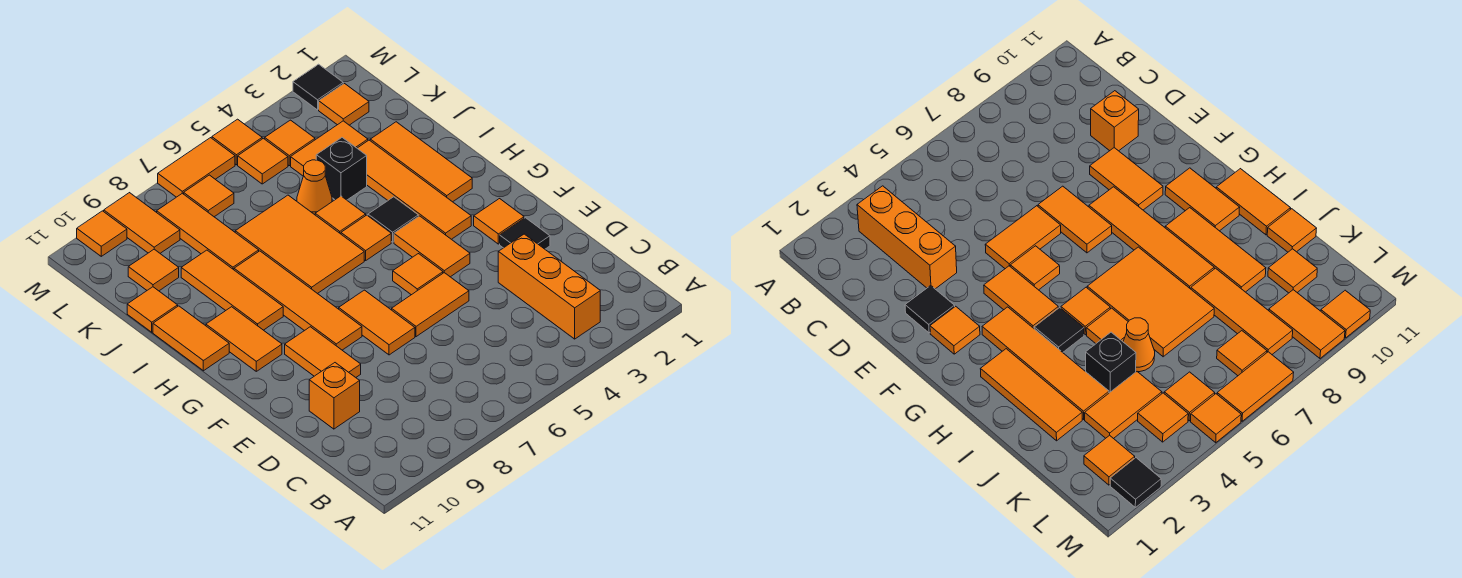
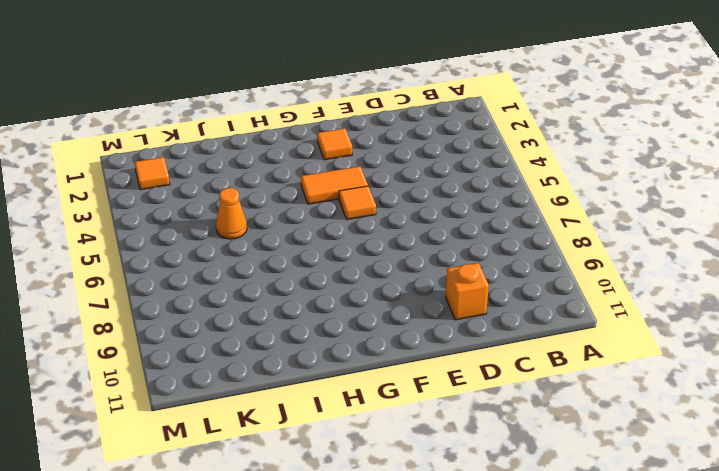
none -> orange brick B3:D3 level 1
none -> black tile E2 level 1
none -> orange tile E5:E6 level 1
none -> orange tile E7:F7 level 1

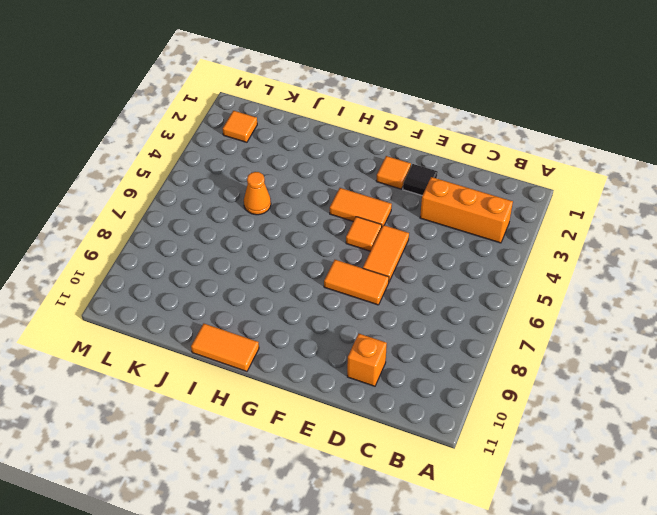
none -> orange tile E9:F9 level 1
none -> orange tile F8:I8 level 1
none -> orange tile G3:J3 level 1
none -> orange tile G10:H10 level 1

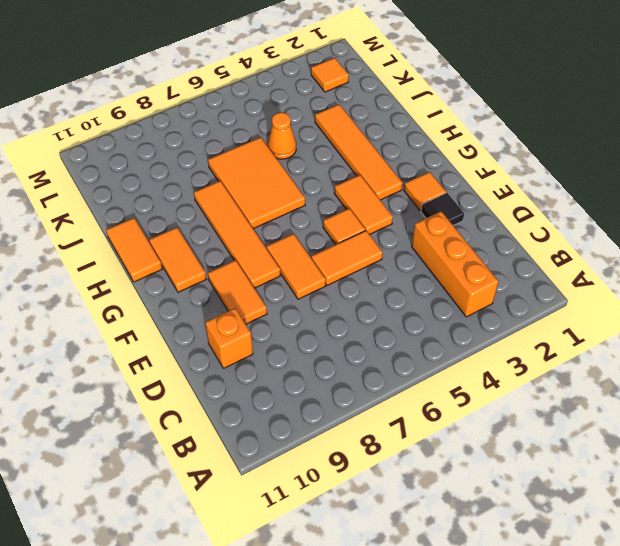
none -> orange tile H2:J2 level 1
none -> black tile H4 level 1
none -> orange tile H5 level 1
none -> orange tile H9:J9 level 1

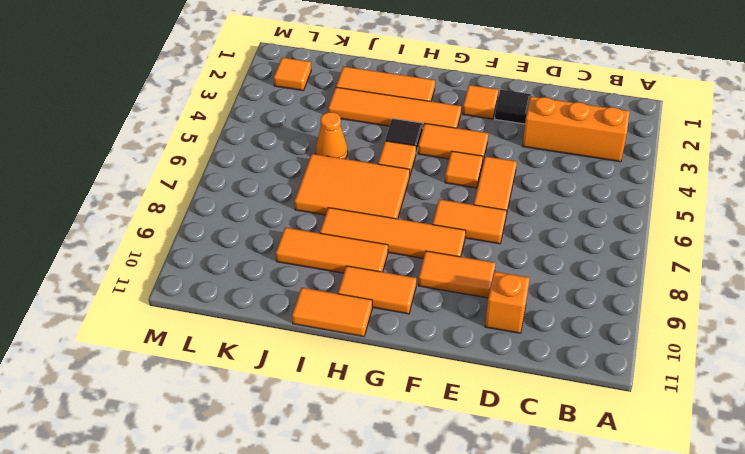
none -> orange tile I5 level 1
none -> black brick J4 level 1
none -> orange tile J8:L8 level 1
none -> orange tile J11 level 1

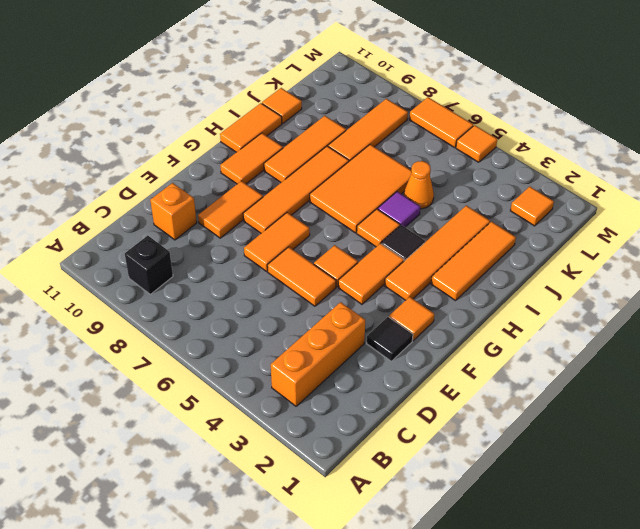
black brick B9 level 1 -> black brick J4 level 1
purple tile I5 level 1 -> orange tile I5 level 1
none -> orange tile K3:K4 level 1
none -> orange tile K10 level 1
none -> orange tile L4 level 1
none -> orange tile L5 level 1

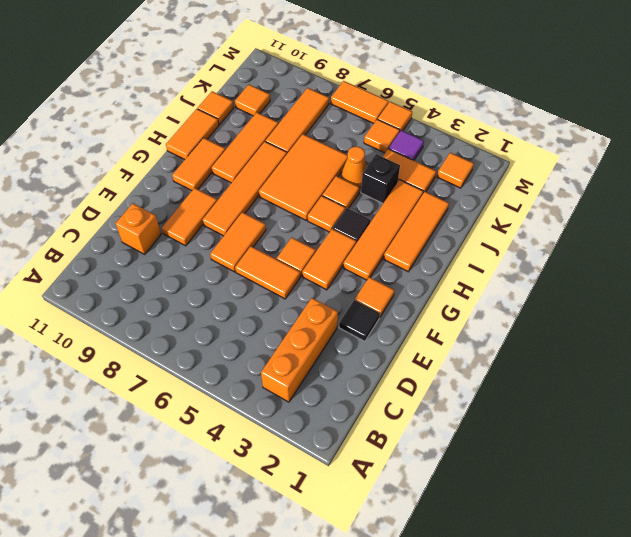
purple tile L4 level 1 -> orange tile L4 level 1
none -> orange tile L7 level 1
none -> orange tile L9:M9 level 1
none -> black tile M2 level 1
none -> orange tile M10 level 1

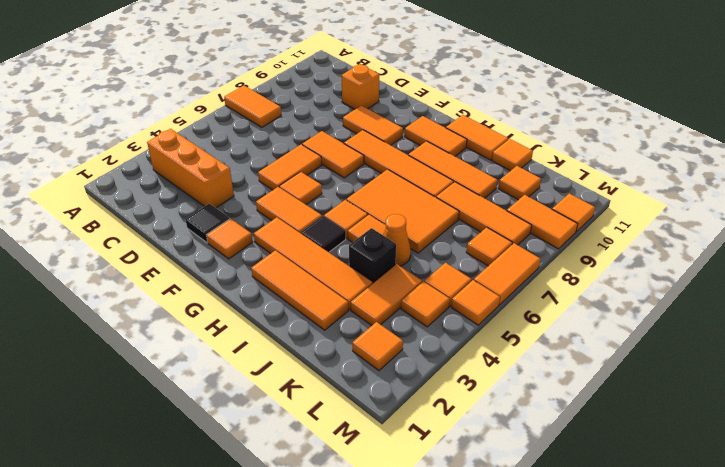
orange tile A7:B7 level 1 -> none
none -> black tile M2 level 1

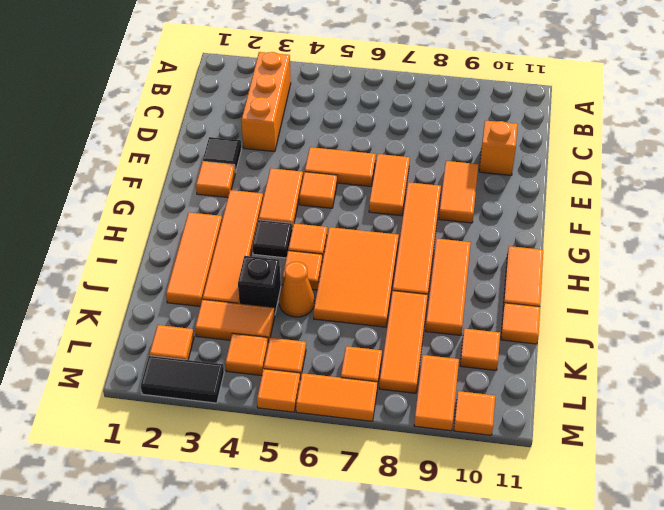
black tile M2:M3 level 1 -> black tile M2 level 1
none -> orange tile G10:H10 level 1

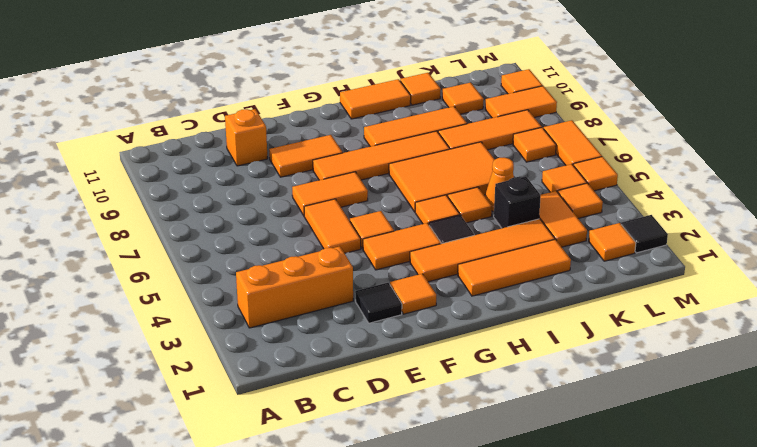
none -> orange tile G10:H10 level 1

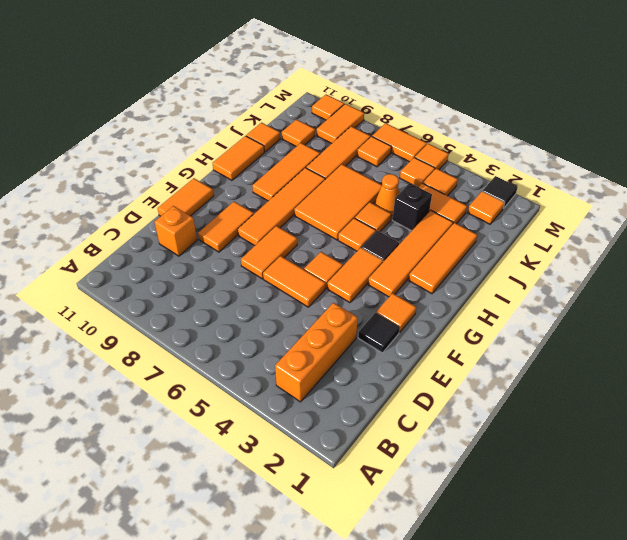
orange tile E11:F11 level 1 -> orange tile G10:H10 level 1

